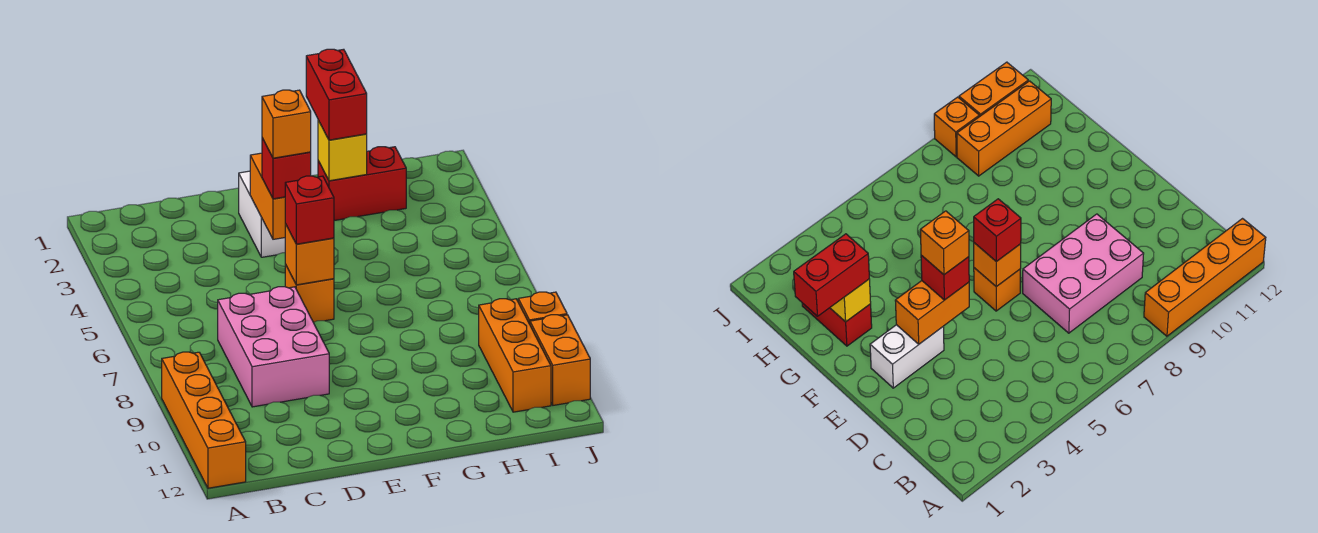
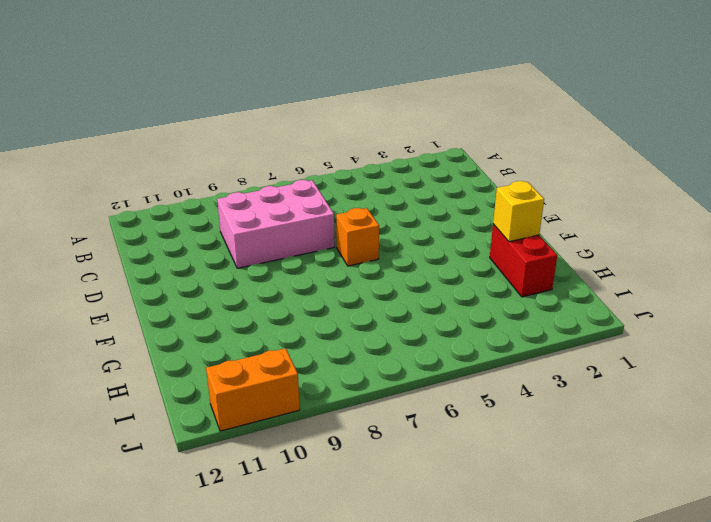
none -> orange brick A9:A12 level 1
none -> white brick E2:E3 level 1
none -> orange brick I9:I11 level 1

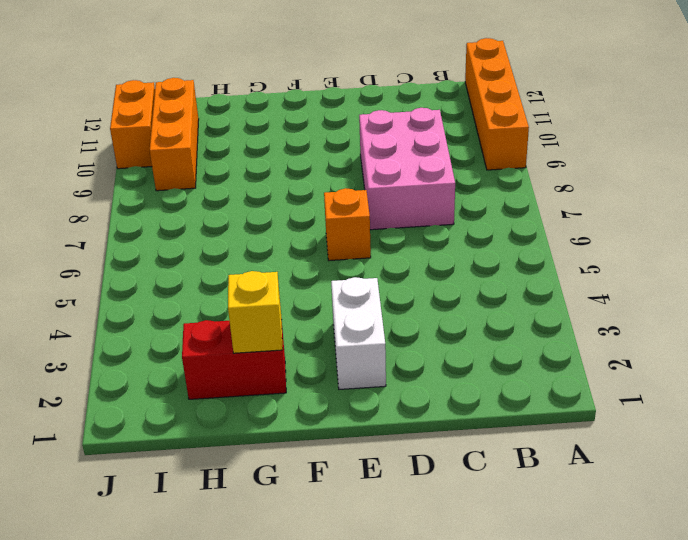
none -> orange brick J9 level 1
none -> orange brick E3:E4 level 2
none -> orange brick E6 level 2

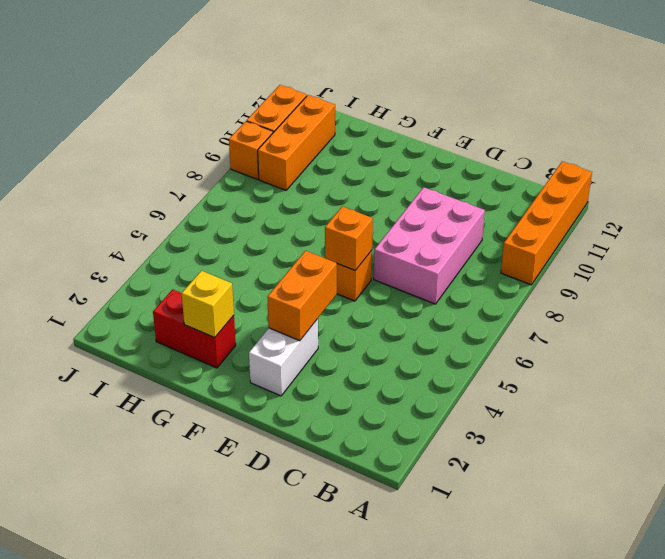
none -> red brick E4 level 3
none -> red brick E6 level 3
none -> red brick G1:G2 level 3

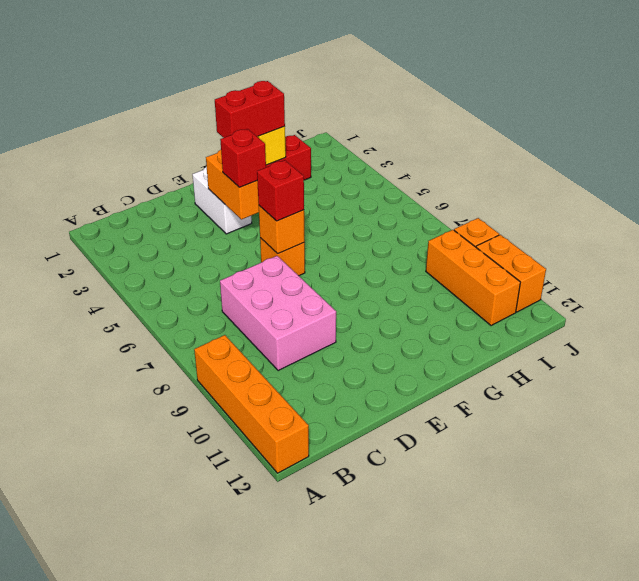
red brick F2:G2 level 3 -> red brick G1:G2 level 3
none -> orange brick E4 level 4

